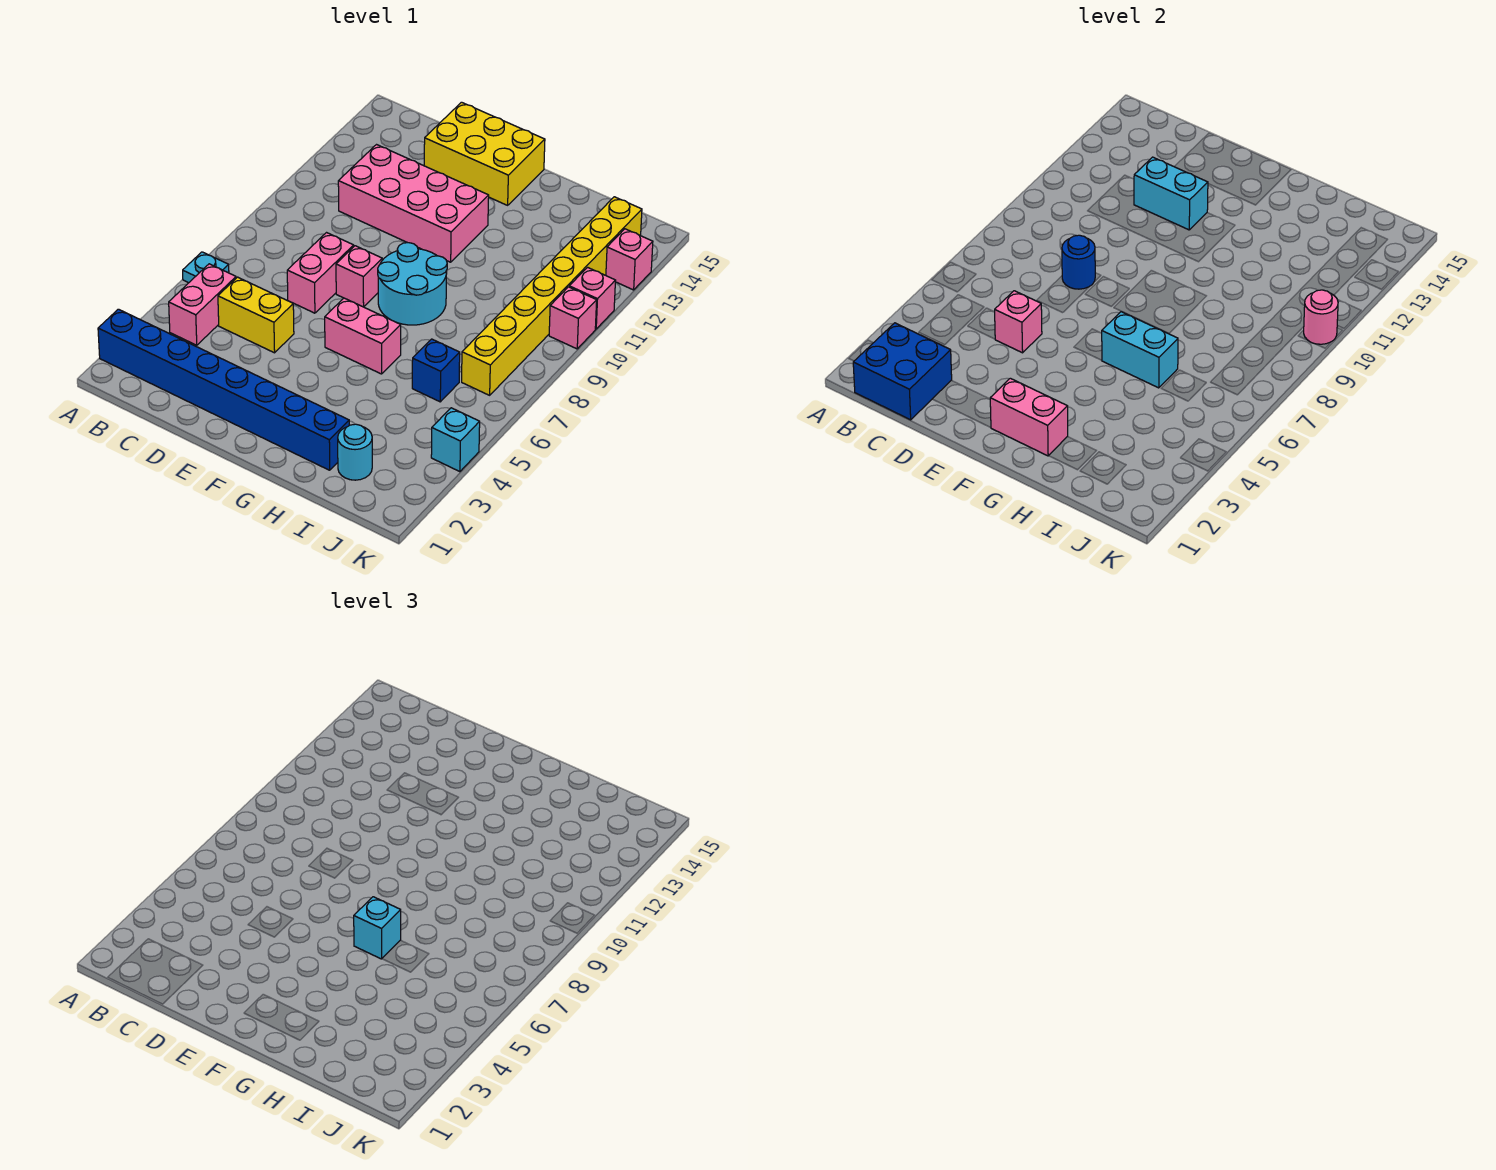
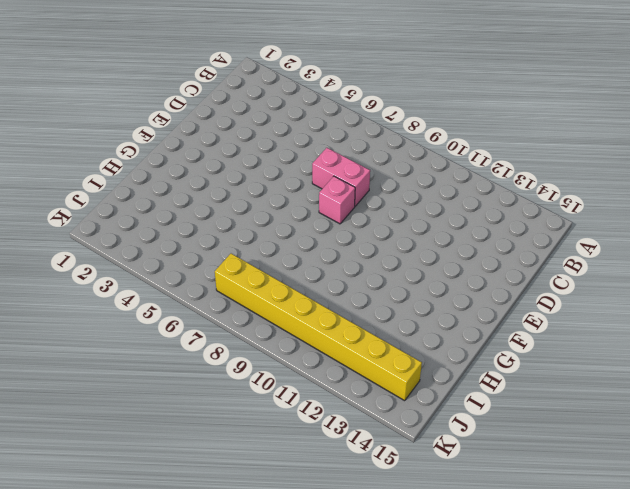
none -> blue brick A2:H2 level 1
none -> cyan plate A6 level 1
none -> pink brick B4:B5 level 1

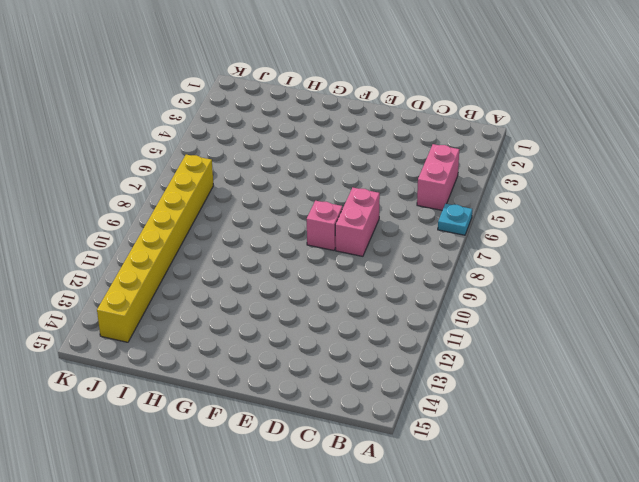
none -> blue brick A2:H2 level 1
none -> yellow brick C5:D5 level 1
none -> pink brick C11:F12 level 1

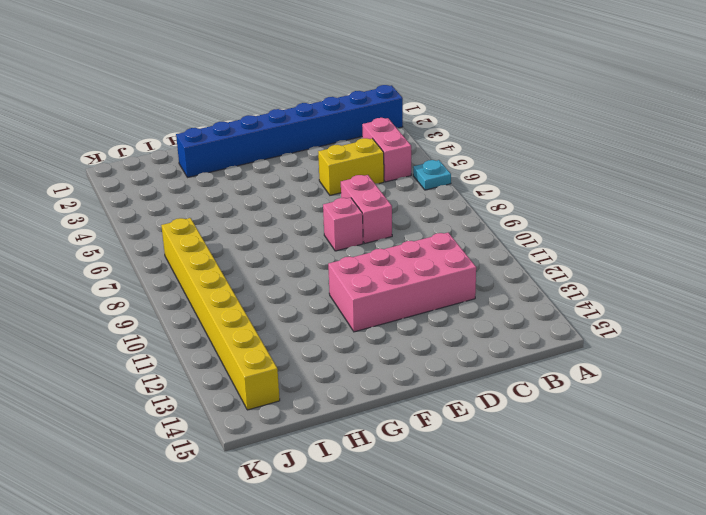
none -> yellow brick D14:F15 level 1
none -> pink brick F6:G6 level 1
none -> cyan round brick F8:G9 level 1

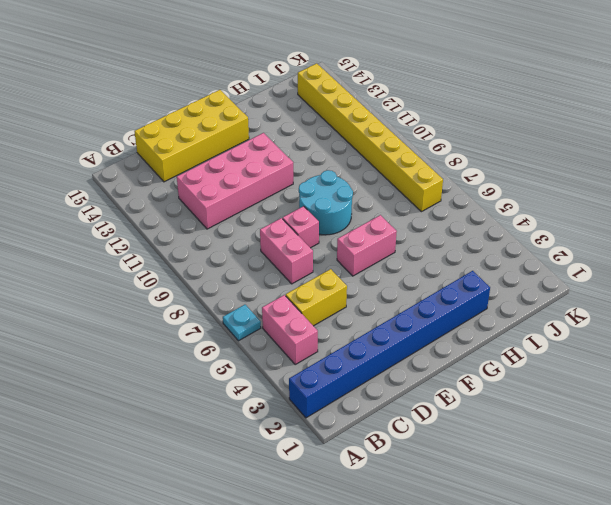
yellow brick C14:F15 level 1 -> yellow brick D14:F15 level 1
none -> cyan round brick I2 level 1
none -> blue brick I6 level 1
none -> cyan brick K4 level 1

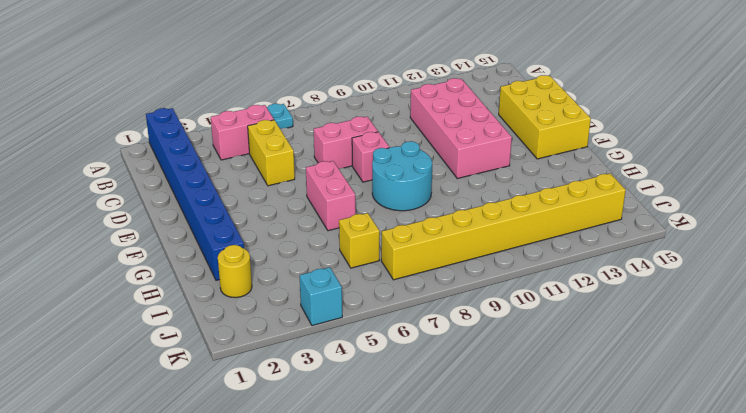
yellow round brick I2 level 1 -> cyan round brick I2 level 1
yellow brick I6 level 1 -> blue brick I6 level 1
none -> pink brick K10 level 1
none -> pink brick K11 level 1
none -> pink brick K13 level 1

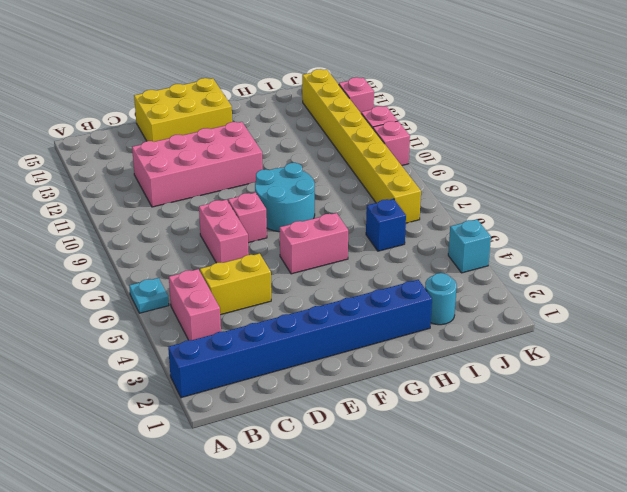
none -> blue brick B1:C2 level 2
none -> pink brick D5 level 2
none -> blue round brick D8 level 2

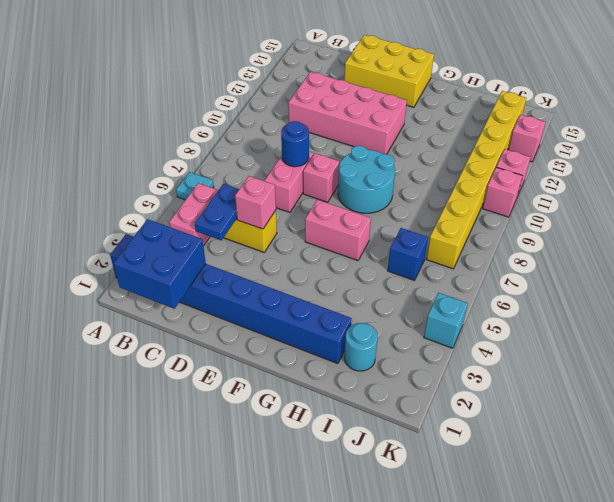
blue plate C4:C5 level 2 -> none
none -> cyan brick D12:E12 level 2
none -> pink brick F2:G2 level 2
none -> cyan brick G6:H6 level 2

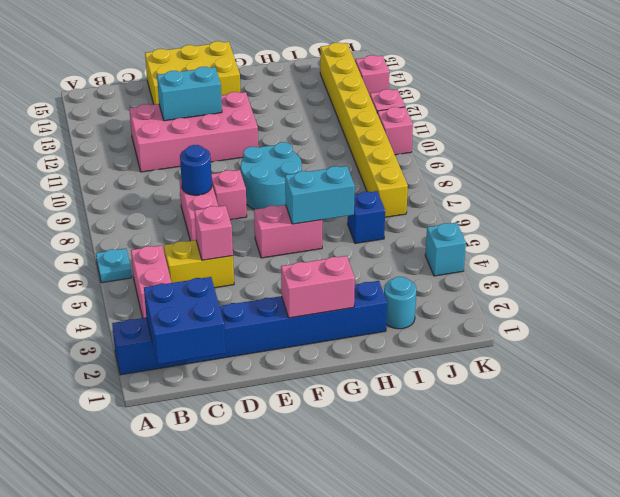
none -> pink round brick K10 level 2
none -> cyan brick G6 level 3

